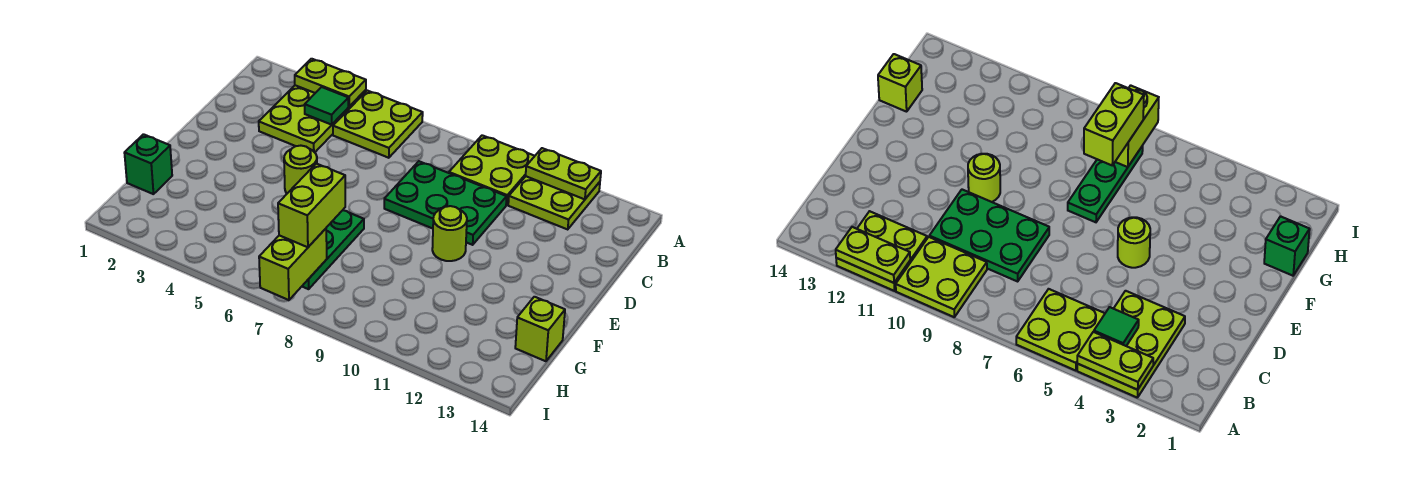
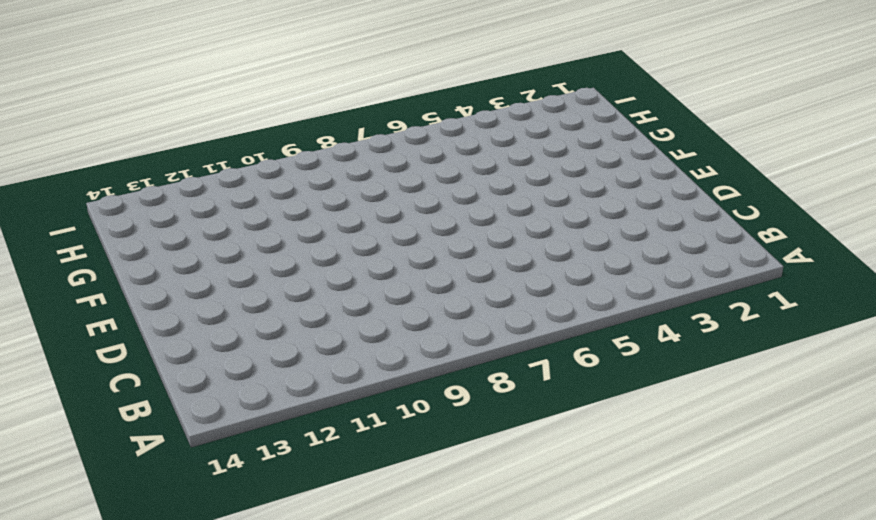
none -> lime plate A3:C4 level 1
none -> lime plate A5:B6 level 1
none -> lime plate A9:B10 level 1

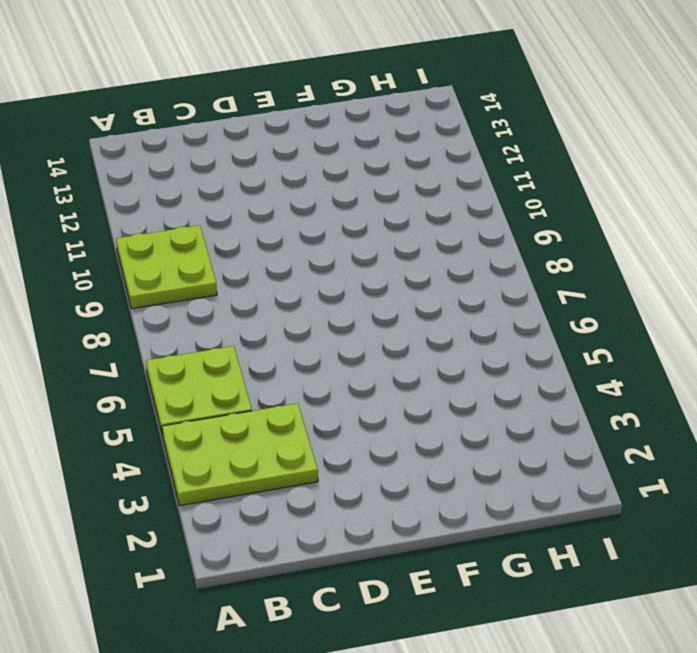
none -> lime plate A11:B12 level 1
none -> green plate C8:D10 level 1
none -> lime round brick E5 level 1

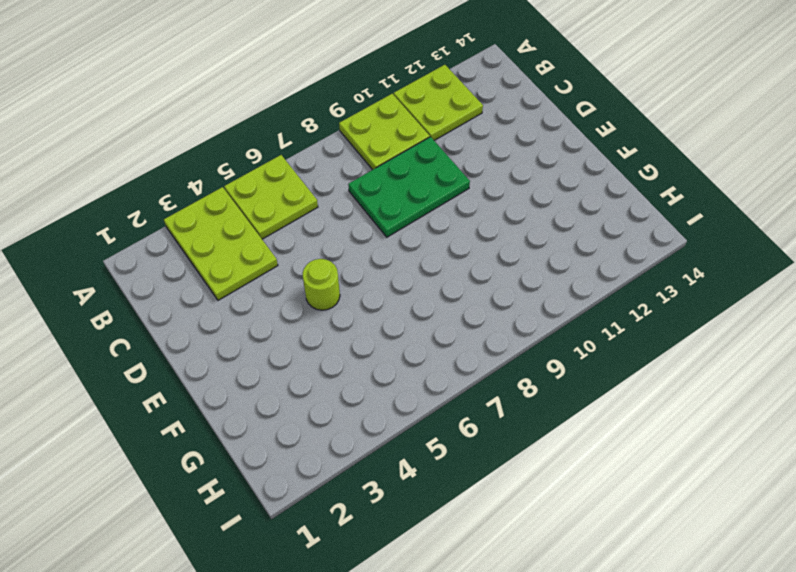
none -> lime round brick E10 level 1
none -> green plate F7:H7 level 1
none -> green brick G1 level 1

